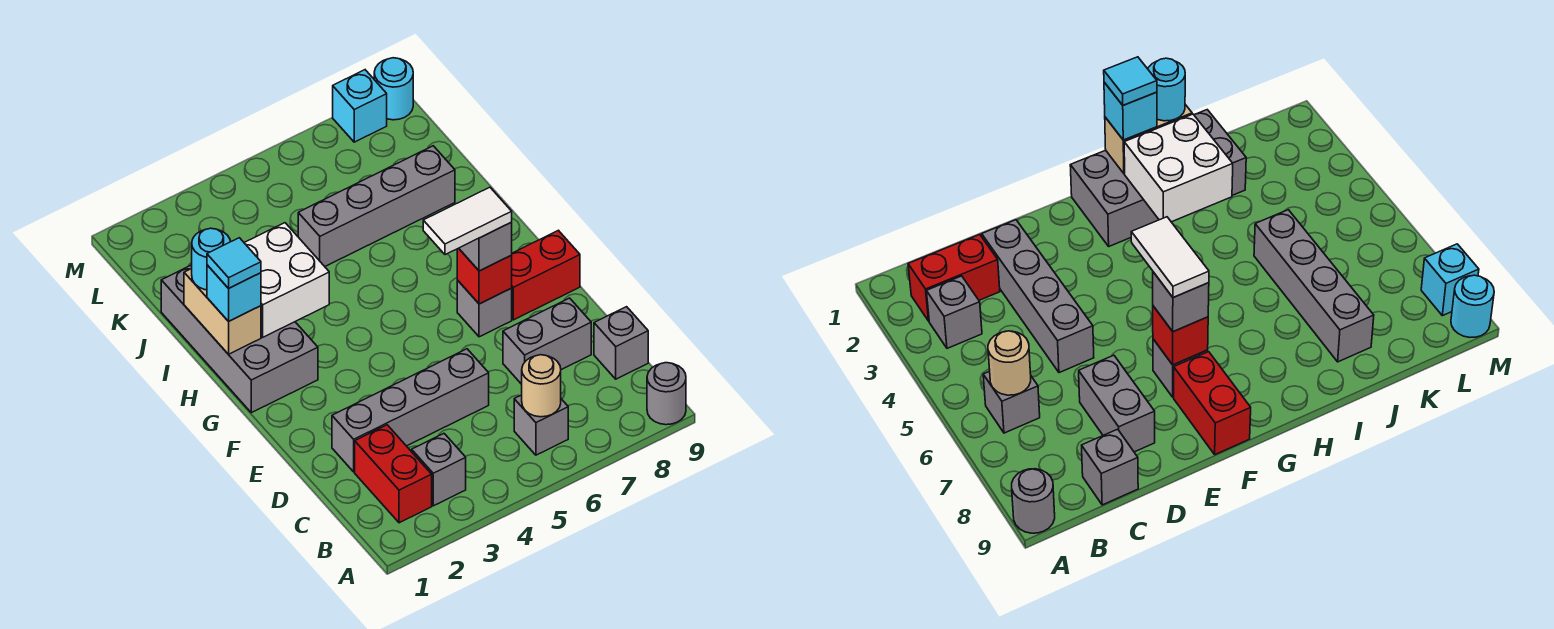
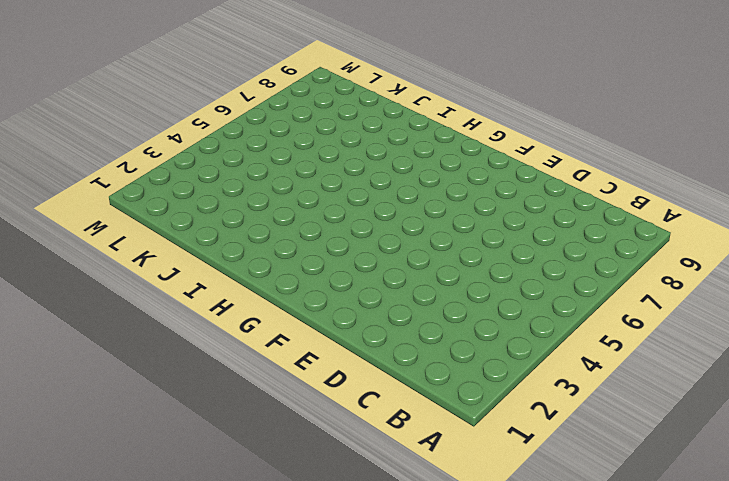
none -> grey round brick A9 level 1
none -> red brick B2:C2 level 1
none -> grey brick B3 level 1

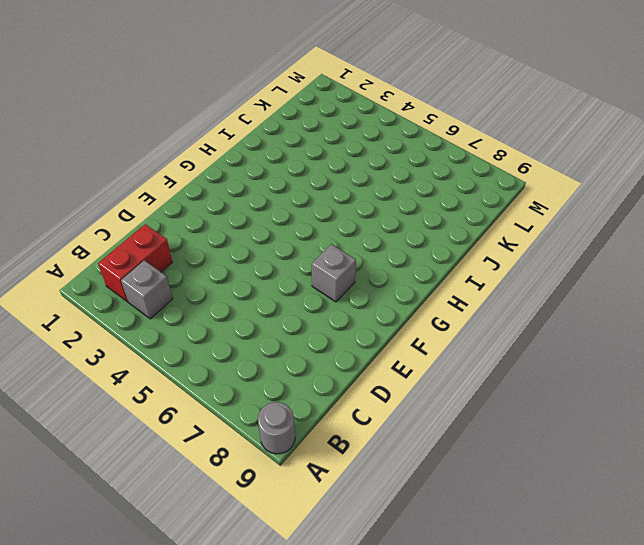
none -> grey brick B6 level 1
none -> grey brick C9 level 1
none -> grey brick D2:D5 level 1

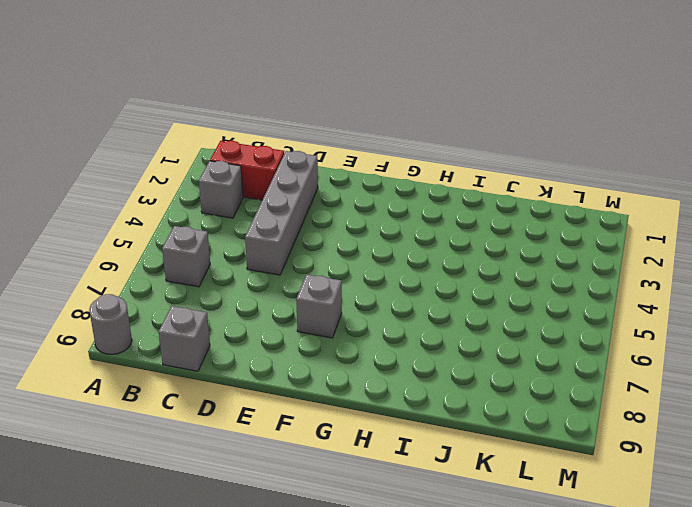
none -> grey brick D7:D8 level 1
none -> red brick F8:F9 level 1
none -> grey brick G1:J2 level 1

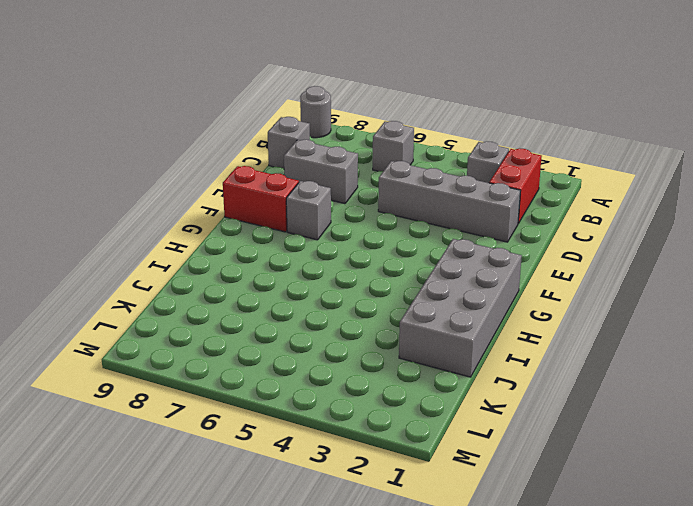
none -> grey brick J5:J8 level 1
none -> cyan brick M8 level 1
none -> cyan round brick M9 level 1

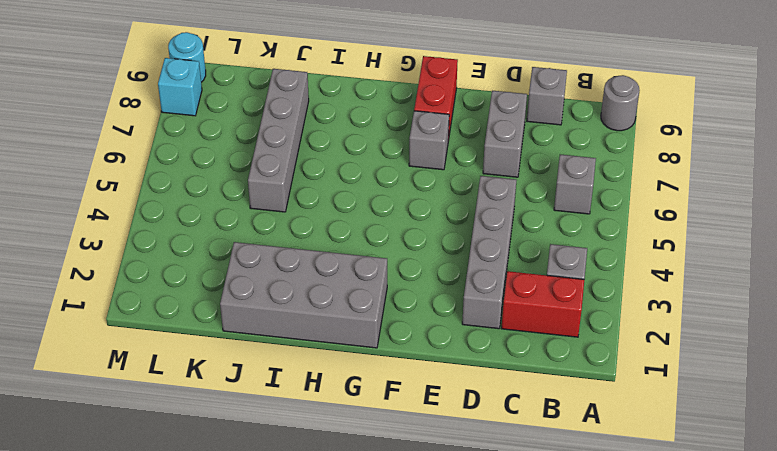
none -> tan round brick B6 level 2
none -> red brick F7 level 2
none -> tan brick H1:I1 level 2

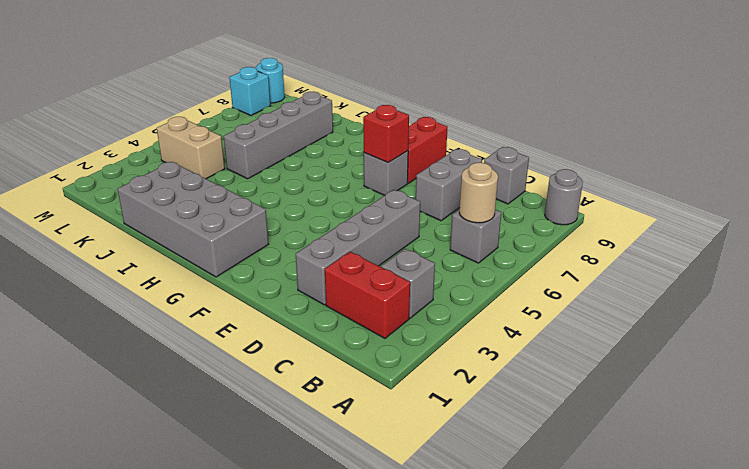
tan brick K4:L4 level 1 -> tan brick H1:I1 level 2
none -> white brick H2:I3 level 2
none -> grey brick F7 level 3
none -> cyan brick H1 level 3

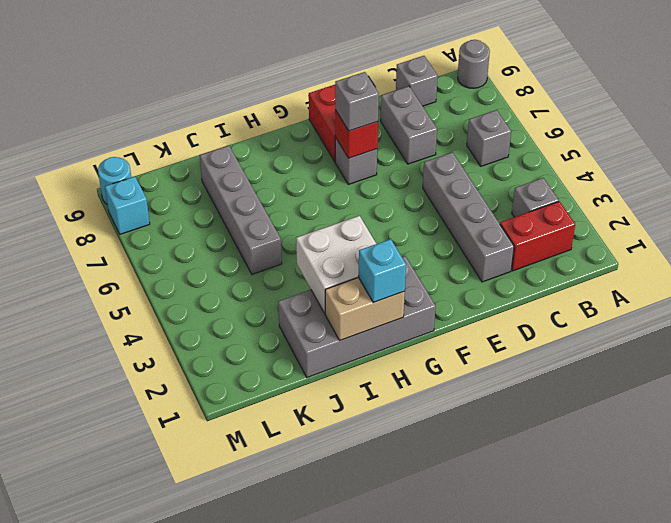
none -> tan round brick B6 level 2
none -> cyan round brick I1 level 3
none -> white tile F6:F7 level 4

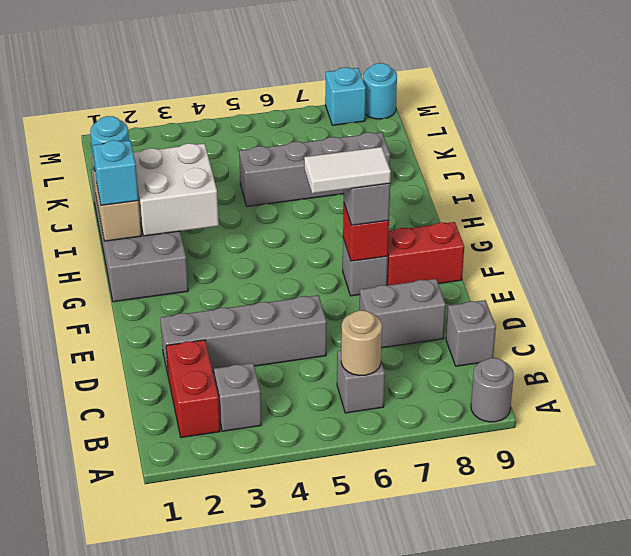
none -> cyan tile H1 level 4

